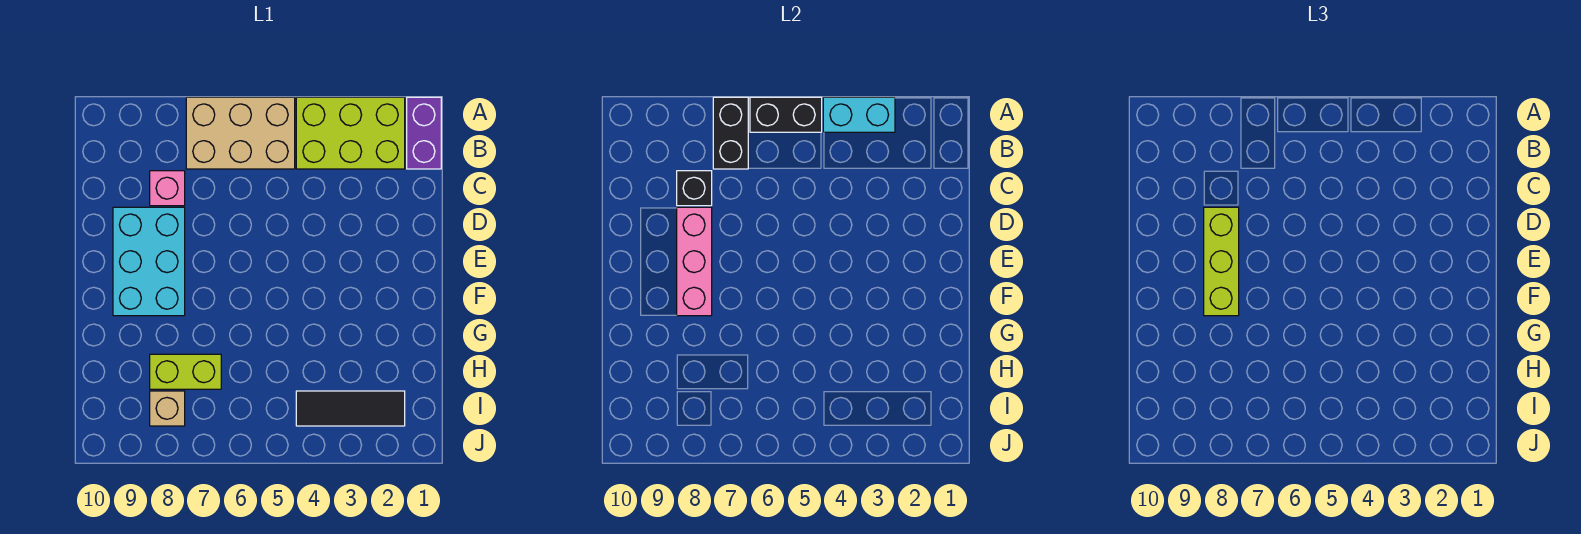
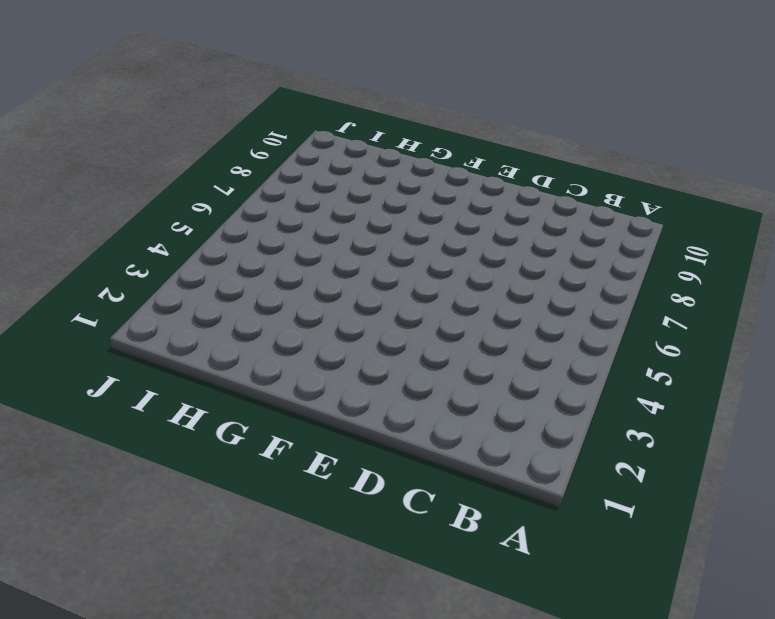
none -> purple brick A1:B1 level 1
none -> lime brick A2:B4 level 1
none -> tan brick A5:B7 level 1

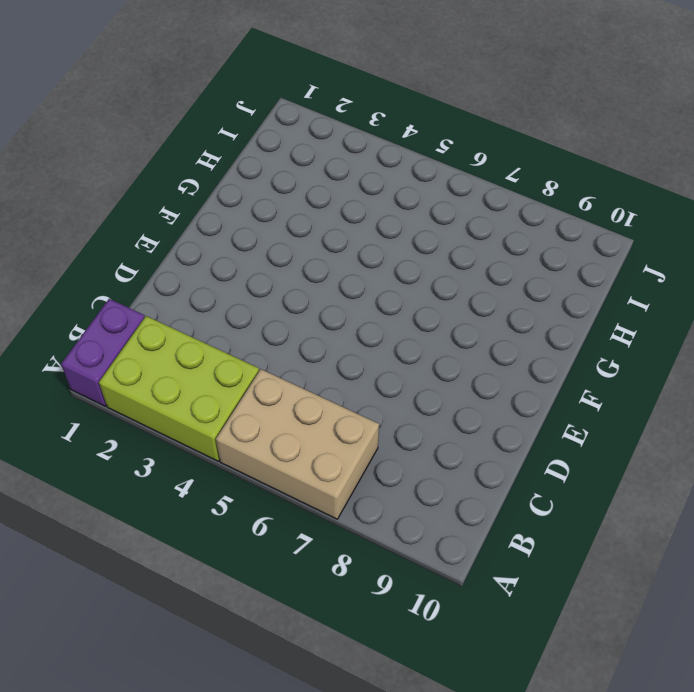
none -> pink brick C8 level 1
none -> cyan brick D8:F9 level 1
none -> lime brick H7:H8 level 1

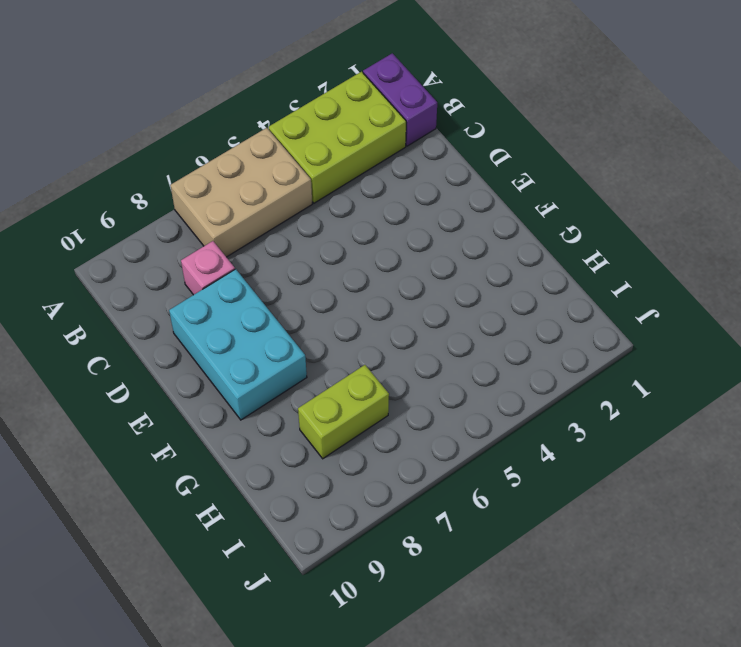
none -> black tile I2:I4 level 1
none -> tan brick I8 level 1
none -> cyan brick A3:A4 level 2

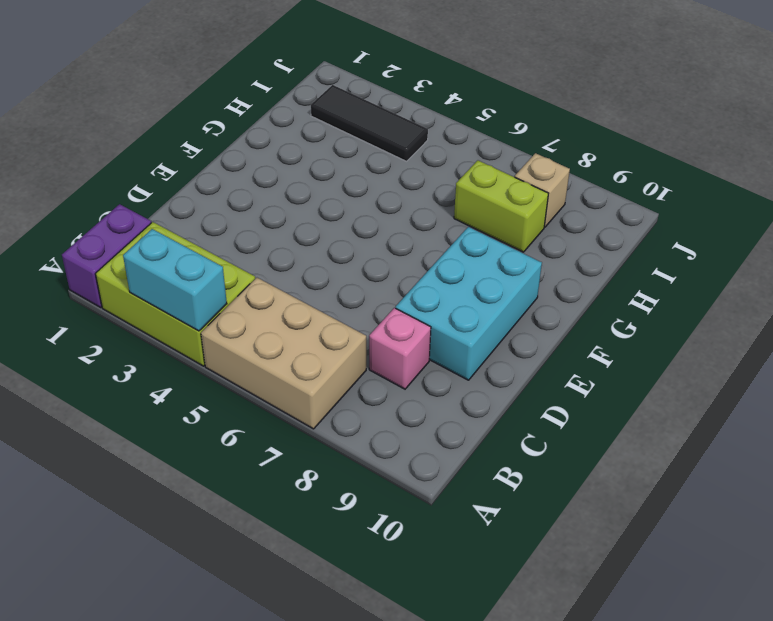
none -> black brick A5:A6 level 2
none -> black brick A7:B7 level 2
none -> black brick C8 level 2

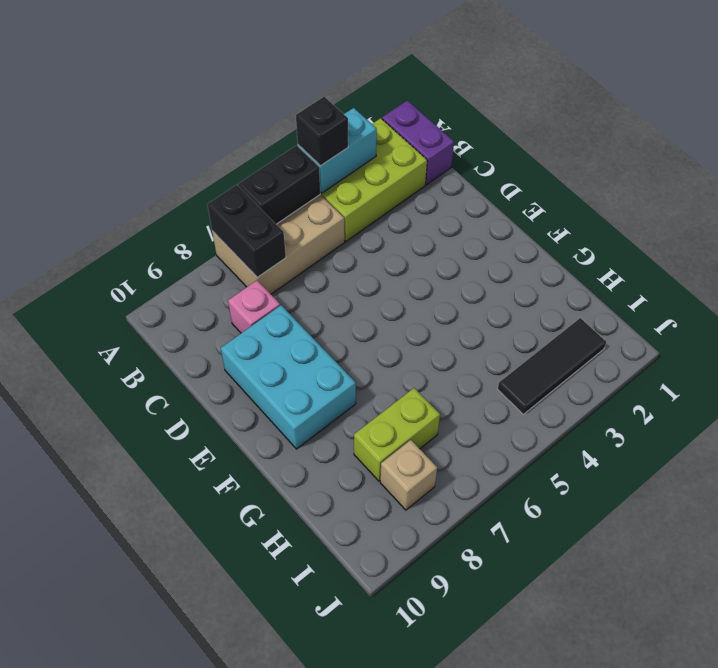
black brick A4 level 3 -> black brick C8 level 2
none -> pink brick D8:F8 level 2
none -> lime brick D8:F8 level 3

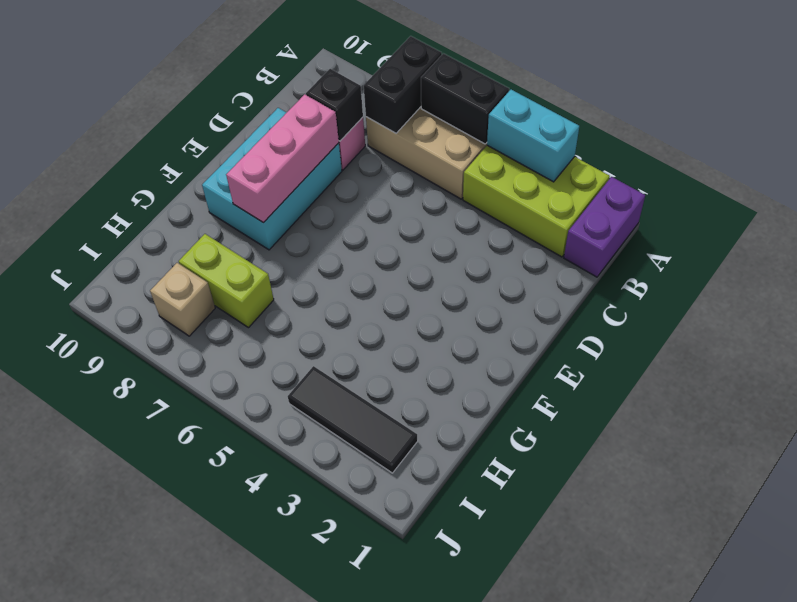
none -> lime brick D8:F8 level 3

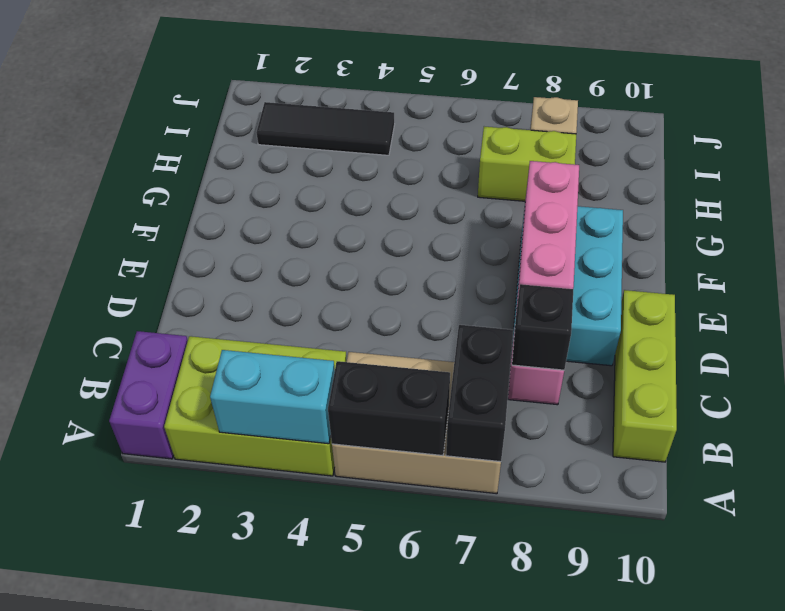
lime brick B10:D10 level 1 -> lime brick D8:F8 level 3

